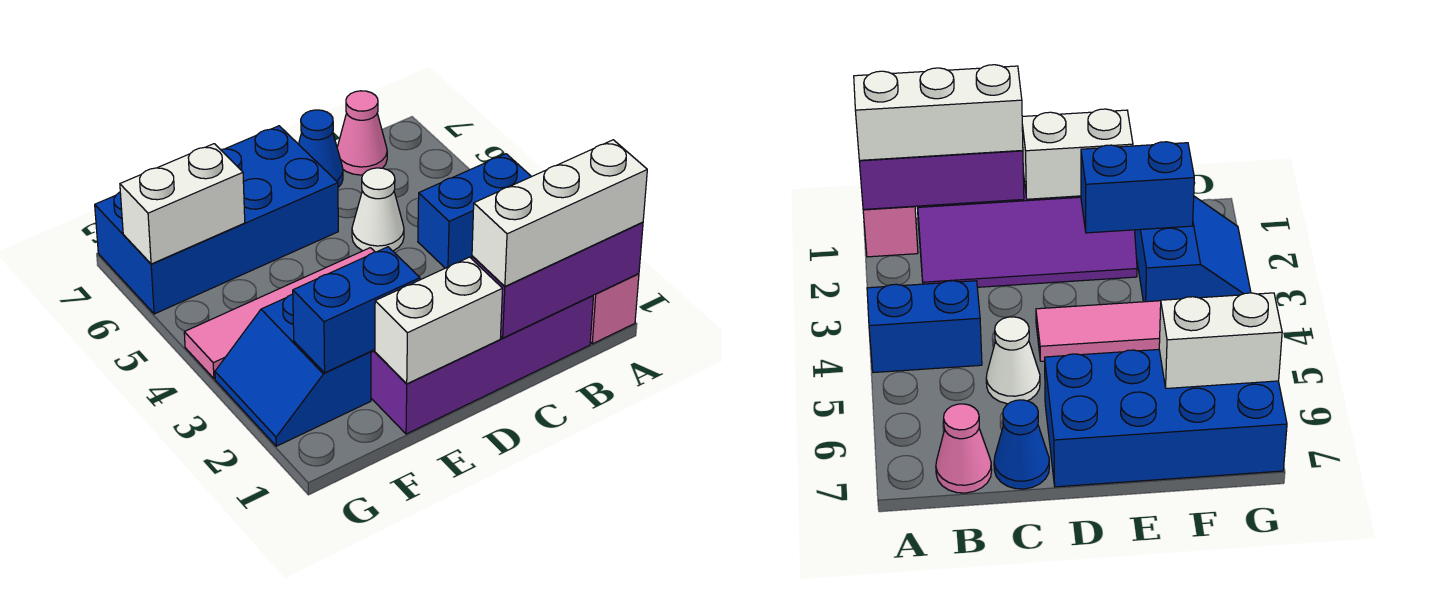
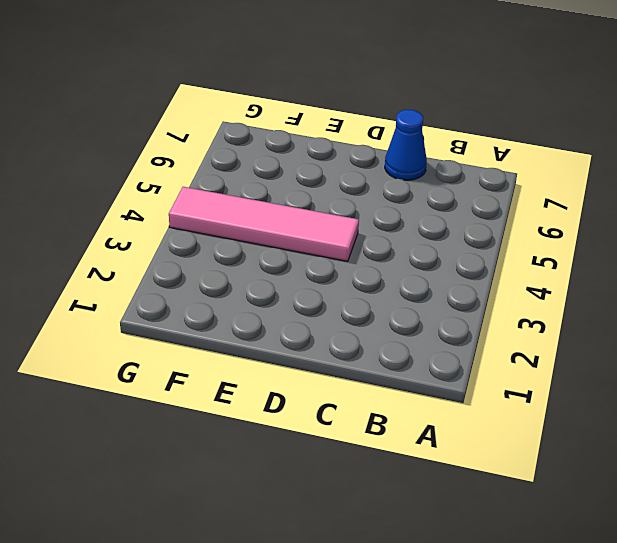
none -> pink brick A1 level 1
none -> blue brick A4:B4 level 1
none -> purple slope B1:E2 level 1 top 1

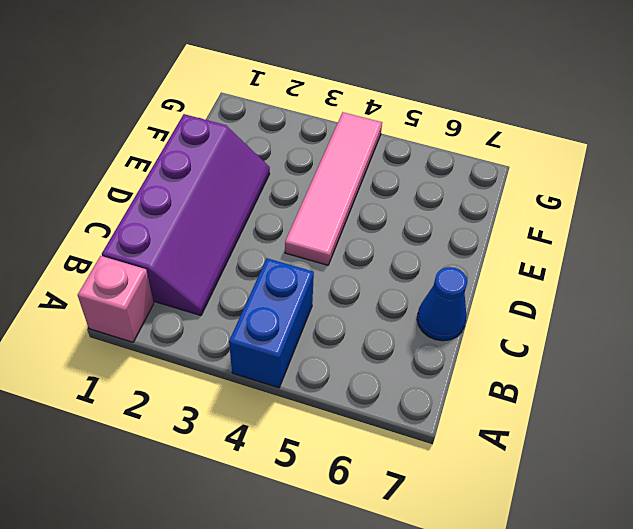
none -> pink cone B7 level 1
none -> white cone C5 level 1
none -> blue brick D6:G7 level 1

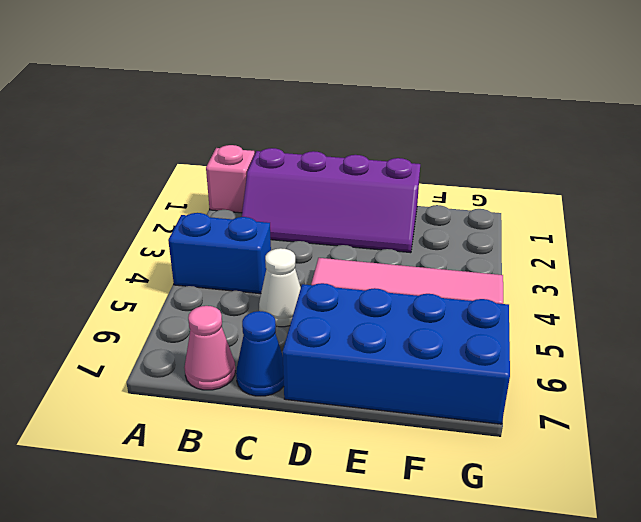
none -> blue slope F2:G3 level 1 top F
none -> purple brick A1:C1 level 2
none -> white brick D1:E1 level 2

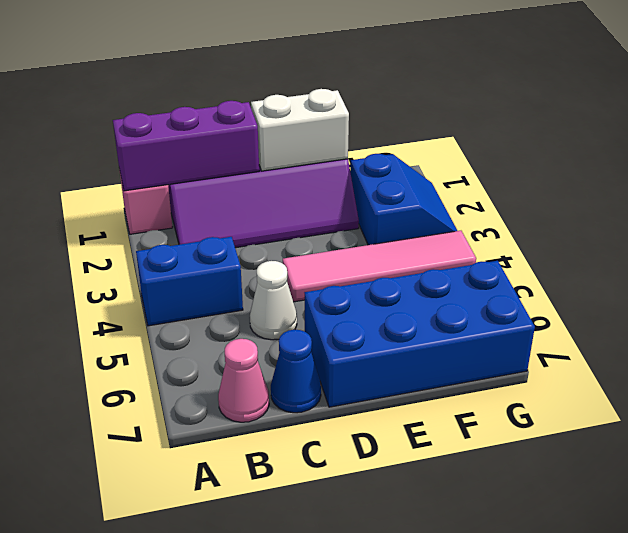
none -> blue brick E2:F2 level 2
none -> white brick F6:G6 level 2
none -> white brick A1:C1 level 3

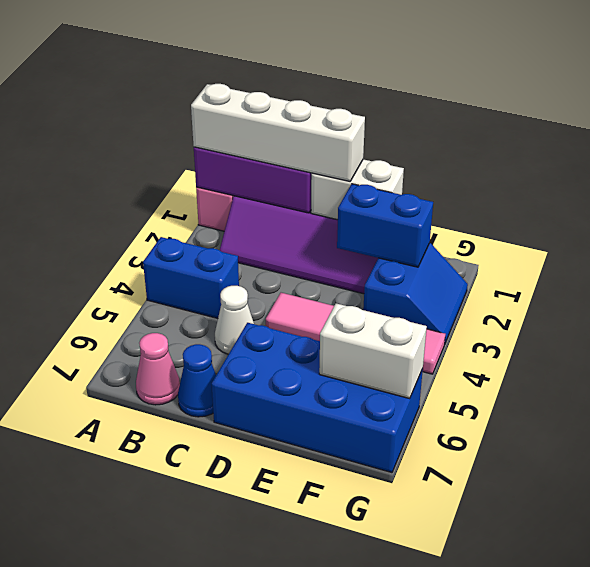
white brick A1:D1 level 3 -> white brick A1:C1 level 3

